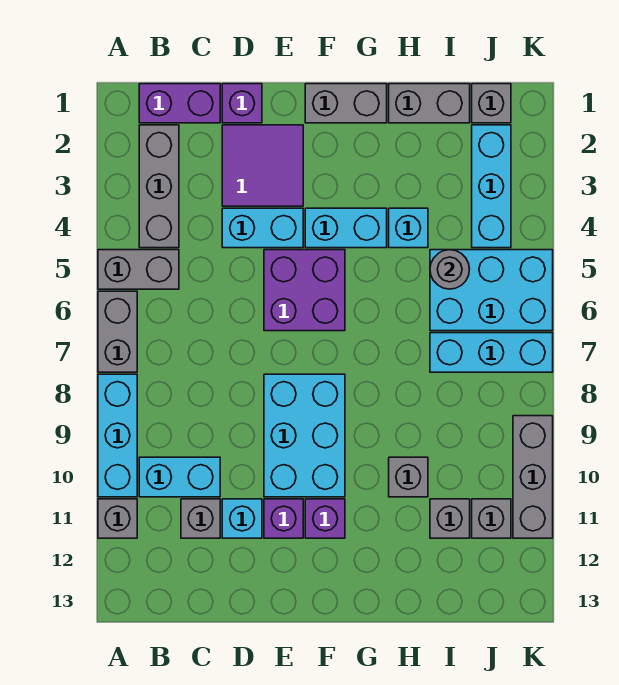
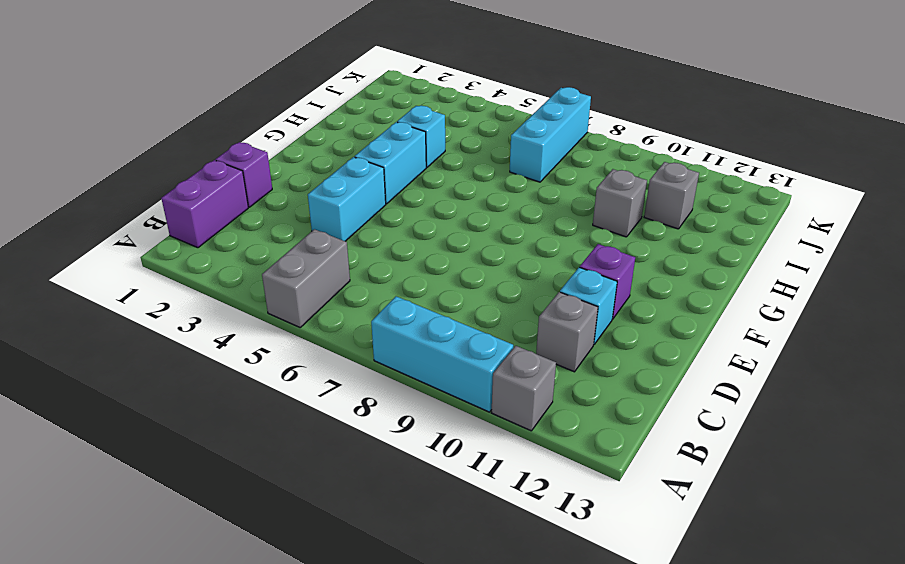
none -> grey brick A6:A7 level 1
none -> grey brick B2:B4 level 1
none -> cyan brick B10:C10 level 1

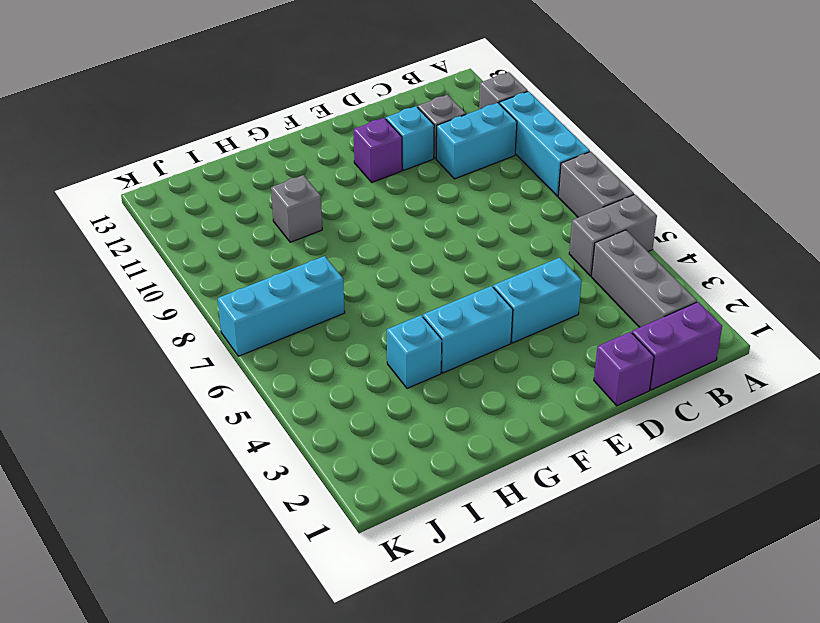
none -> purple tile D2:E3 level 1
none -> purple brick E5:F6 level 1
none -> cyan brick E8:F10 level 1

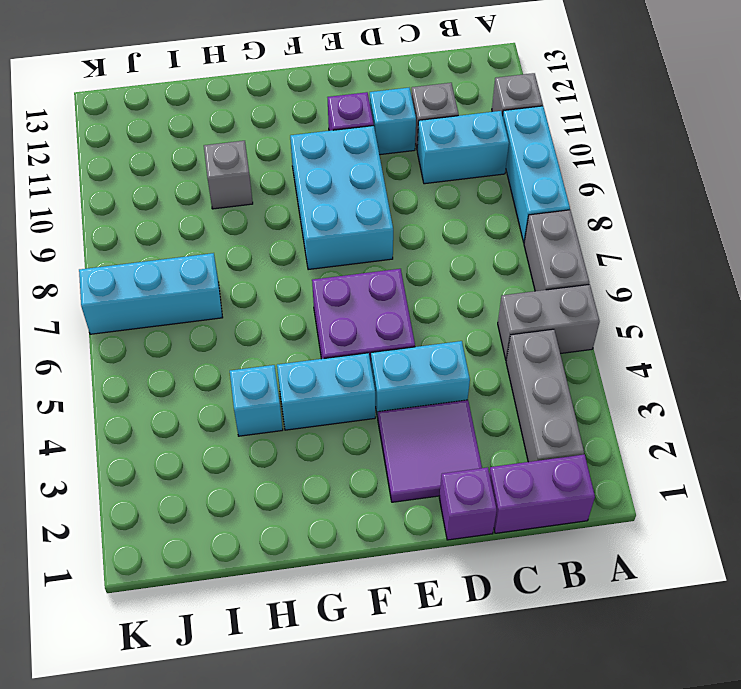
none -> grey brick F1:G1 level 1
none -> purple brick F11 level 1
none -> grey brick H1:I1 level 1

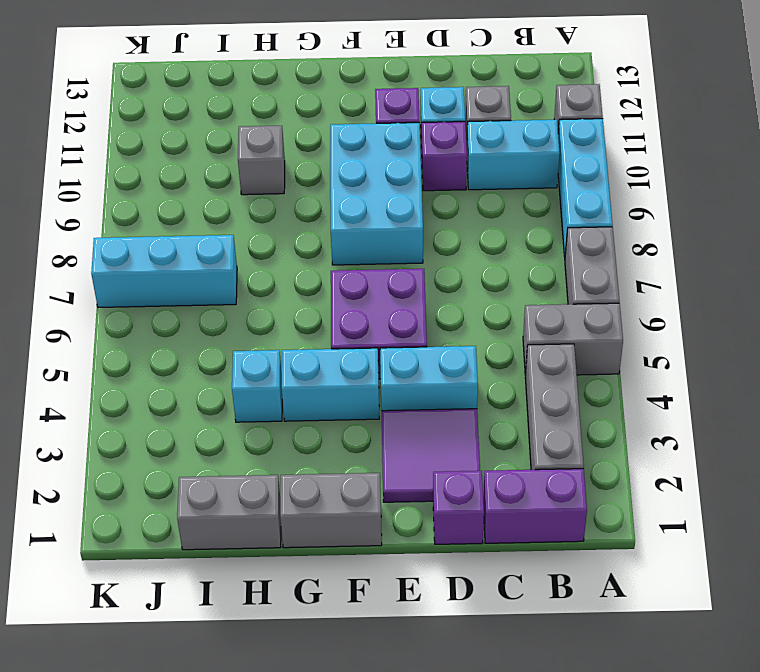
purple brick D10 level 1 -> purple brick F11 level 1
none -> cyan brick I5:K6 level 1
none -> grey brick I11 level 1
none -> grey brick J1 level 1

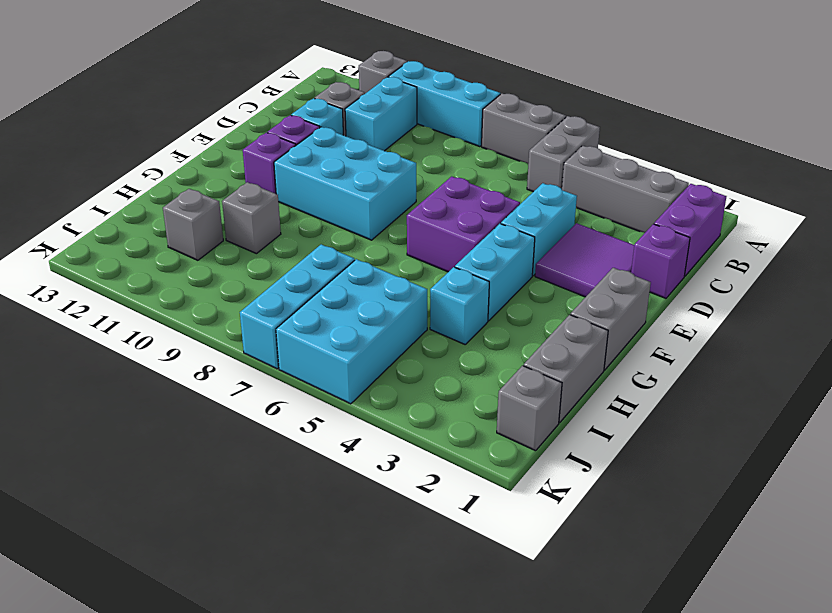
none -> cyan brick J2:J4 level 1
none -> grey brick J11 level 1
none -> grey brick K9:K11 level 1

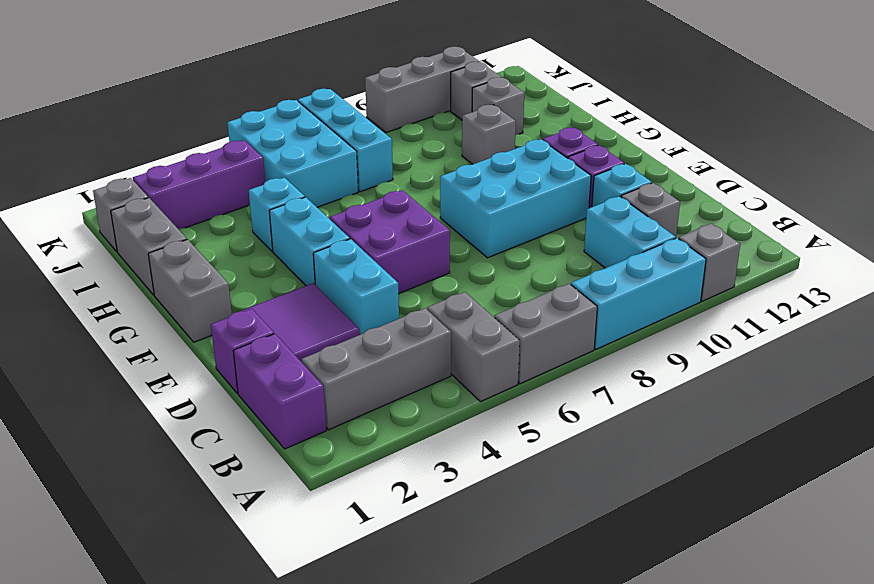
purple brick J2:J4 level 1 -> cyan brick J2:J4 level 1
none -> grey round brick I5 level 2

